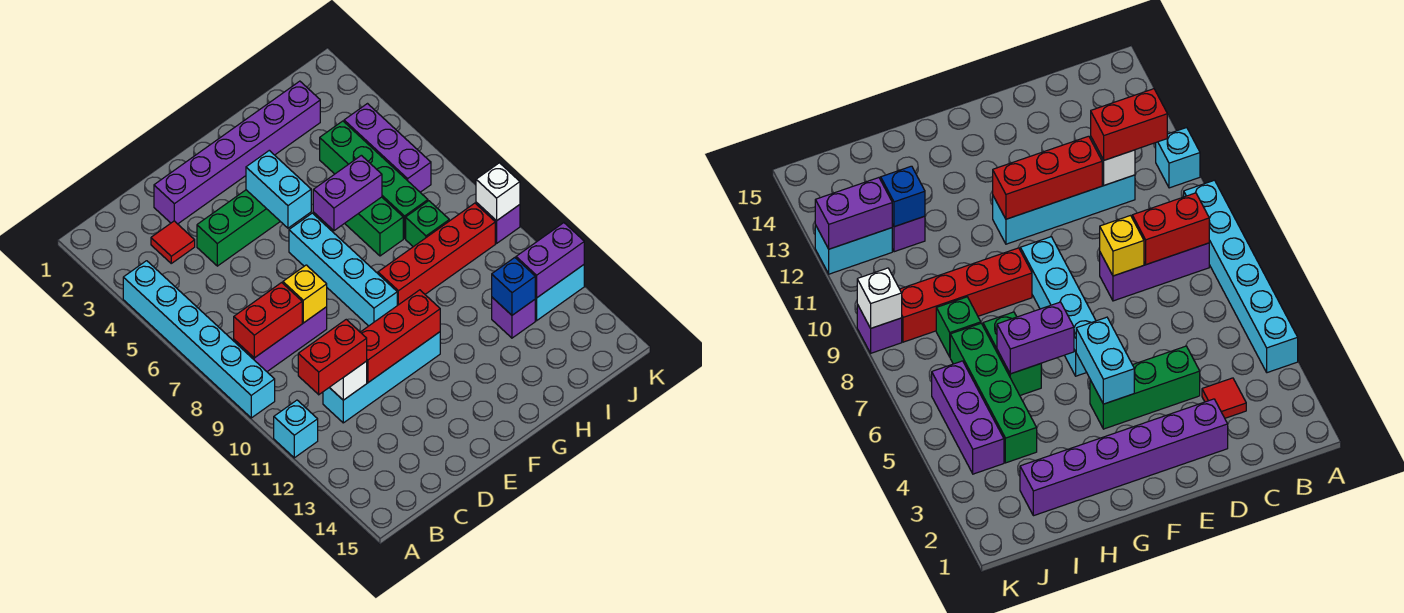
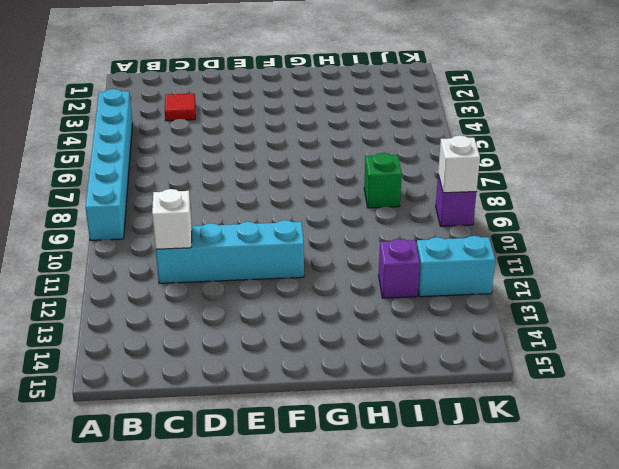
none -> cyan brick A11 level 1
none -> purple brick B8:D8 level 1
none -> purple brick D2:I2 level 1

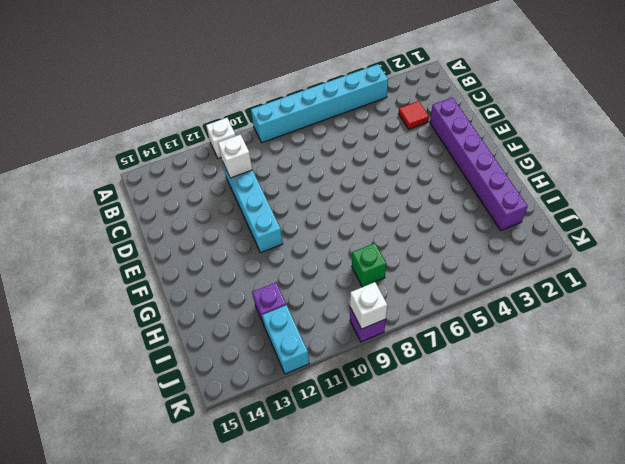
white brick A11 level 1 -> cyan brick A11 level 1
none -> purple brick B8:D8 level 1
none -> green brick D4:F4 level 1
none -> cyan brick F6:F9 level 1

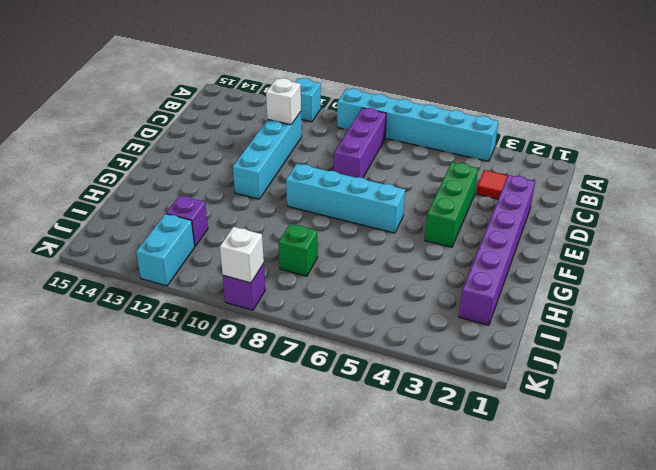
none -> red brick G9:J9 level 1
none -> green brick H6:H7 level 1
none -> green brick I4:I7 level 1

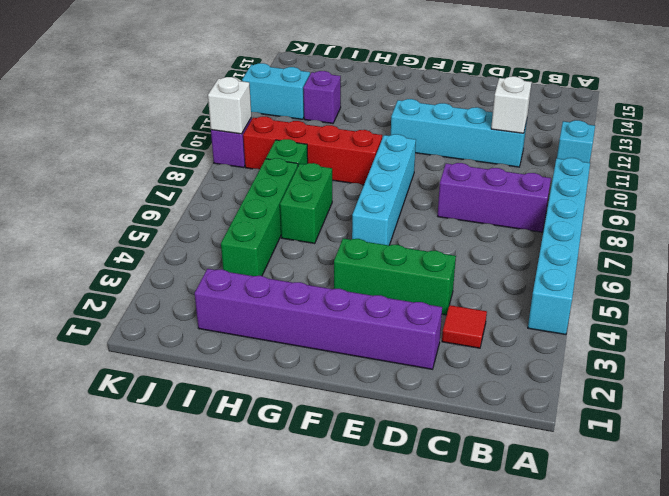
none -> purple brick J4:J6 level 1
none -> red brick B8:C8 level 2
none -> yellow brick D8 level 2

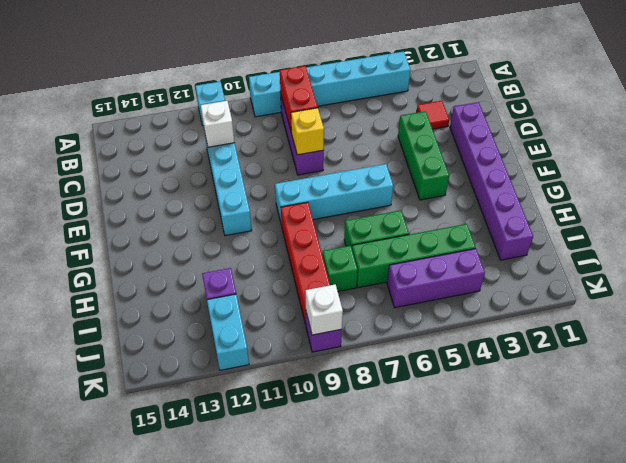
none -> red brick D11:F11 level 2
none -> cyan brick F4:F5 level 2
none -> purple brick G6:H6 level 2

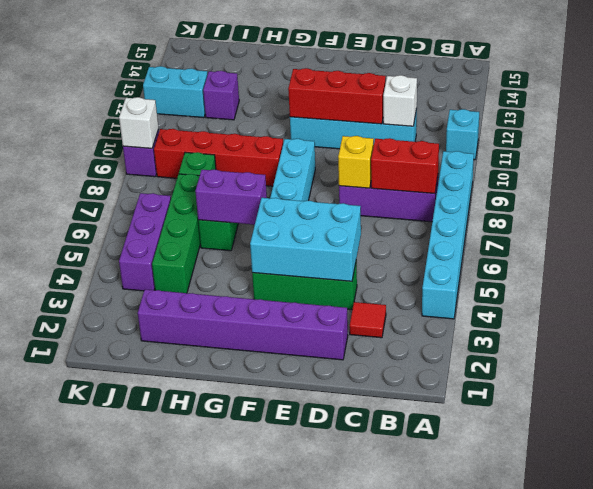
cyan brick D4:F5 level 2 -> cyan brick F4:F5 level 2
none -> blue brick I12 level 2
none -> purple brick J12:K12 level 2
none -> red brick B11:C11 level 3

